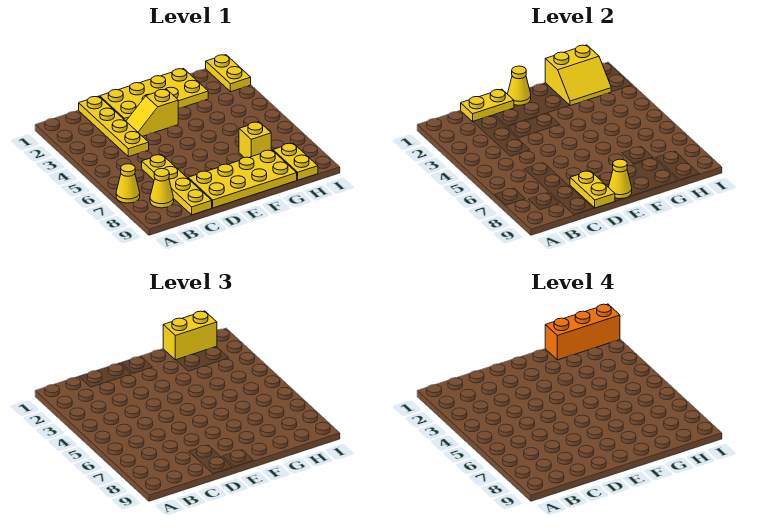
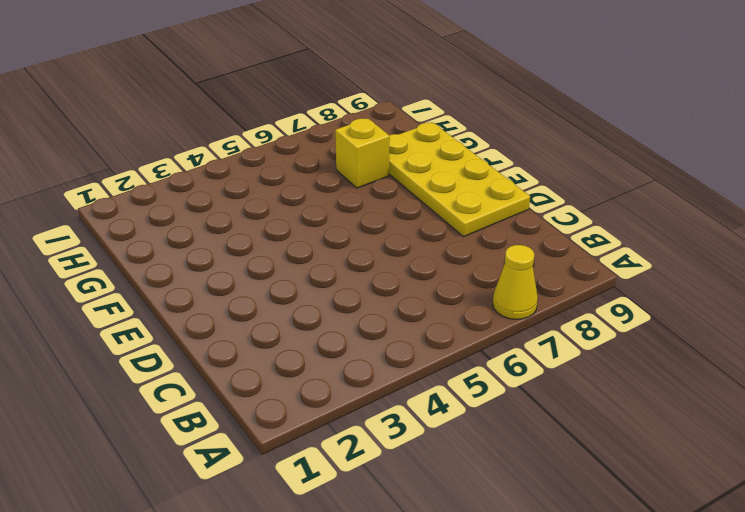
none -> yellow cone B8 level 1
none -> yellow plate C1:C4 level 1
none -> yellow plate C6:C9 level 1

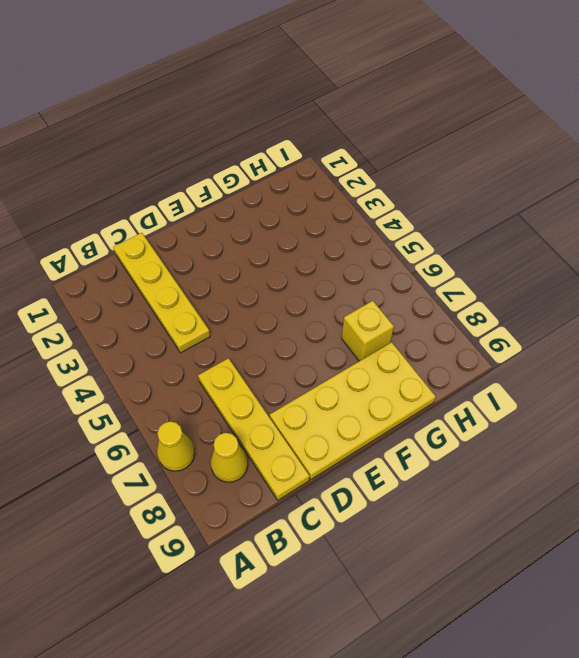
none -> yellow plate D1:G2 level 1
none -> yellow slope D3:E3 level 1 top E
none -> yellow plate H8:H9 level 1

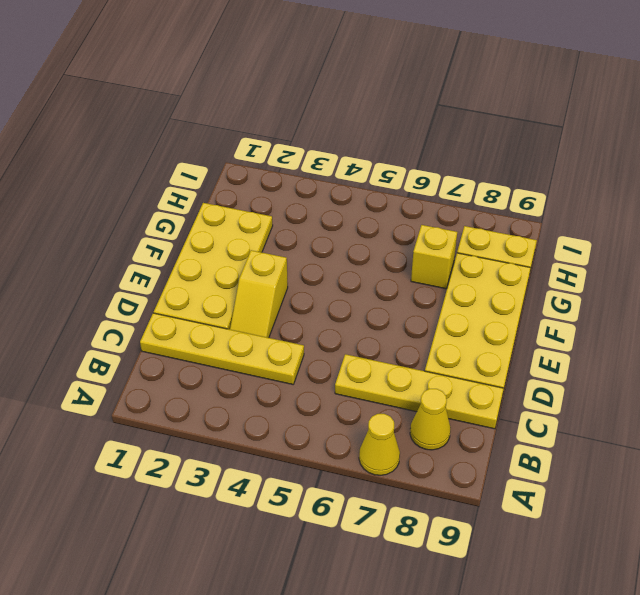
none -> yellow plate I1:I2 level 1
none -> yellow plate C1:D1 level 2
none -> yellow plate D8:D9 level 2

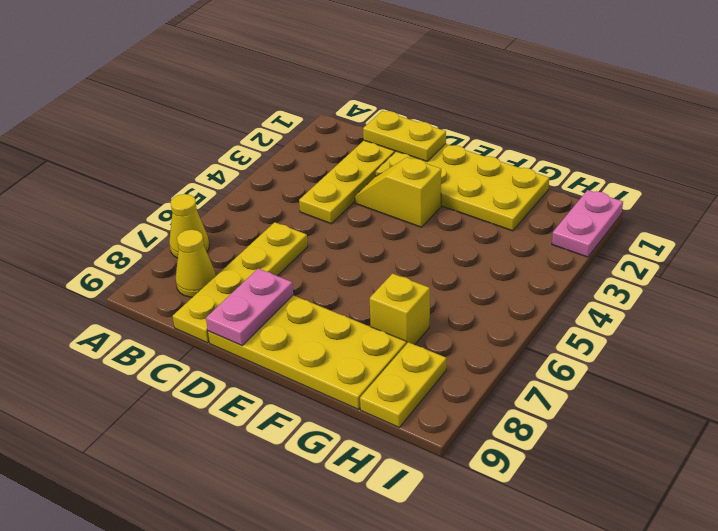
pink plate D8:D9 level 2 -> yellow plate D8:D9 level 2
pink plate I1:I2 level 1 -> yellow plate I1:I2 level 1
none -> yellow cone E1 level 2
none -> yellow cone E9 level 2
none -> yellow slope G1:H2 level 2 top 1

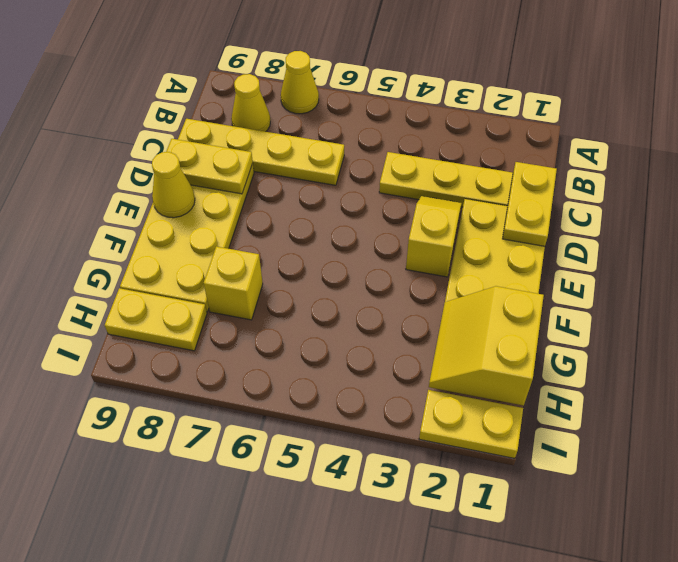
none -> yellow cone E1 level 2
none -> yellow brick G1:H1 level 3
none -> orange brick G1:I1 level 4

